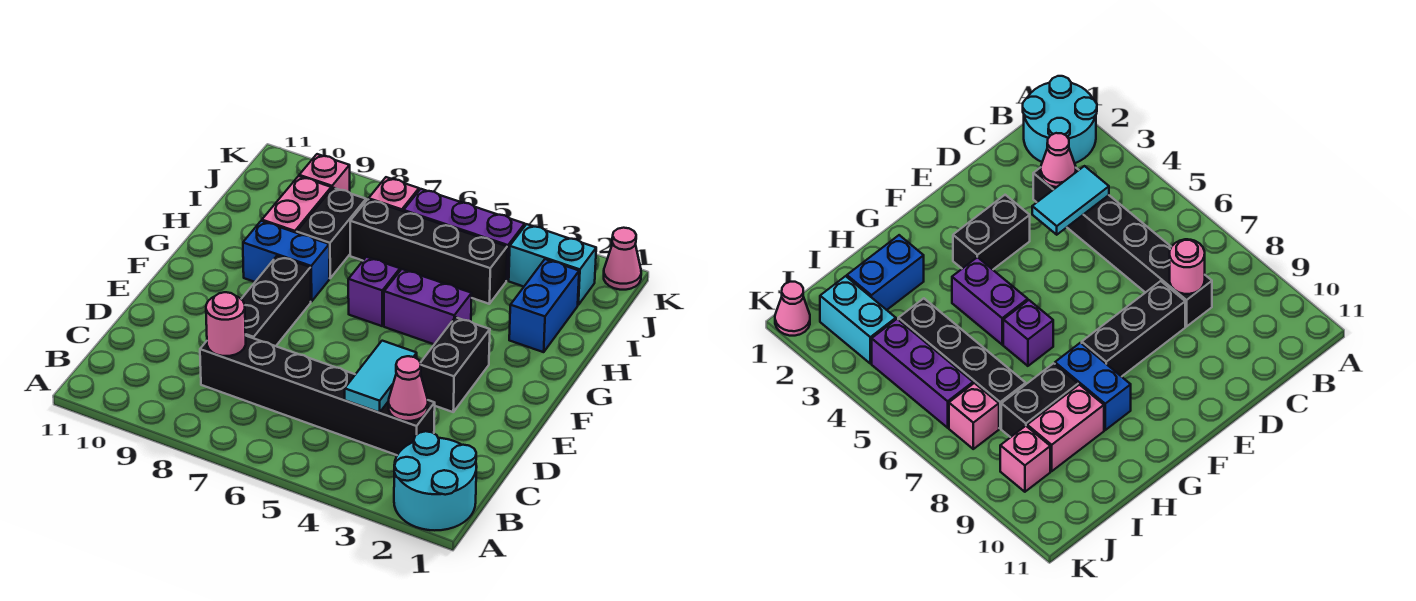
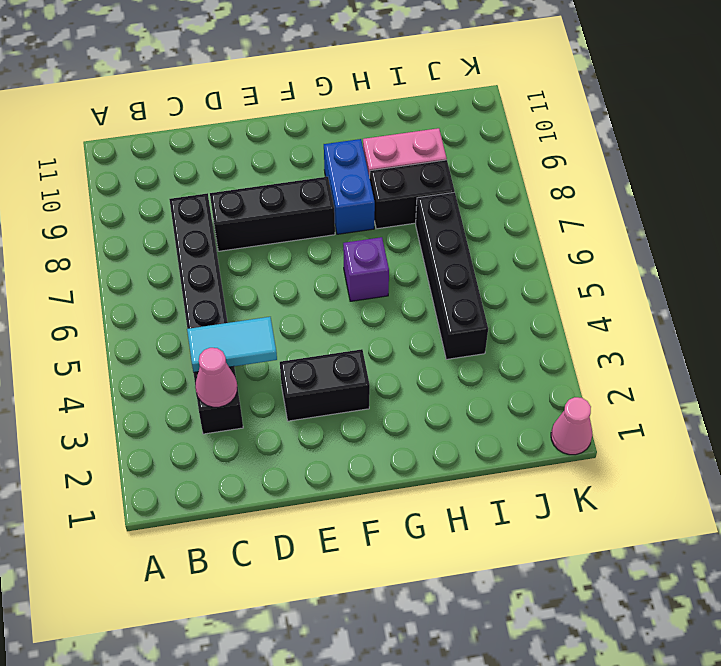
none -> cyan round brick A1:B2 level 1
none -> purple brick G4:G5 level 1
none -> blue brick H2:I2 level 1

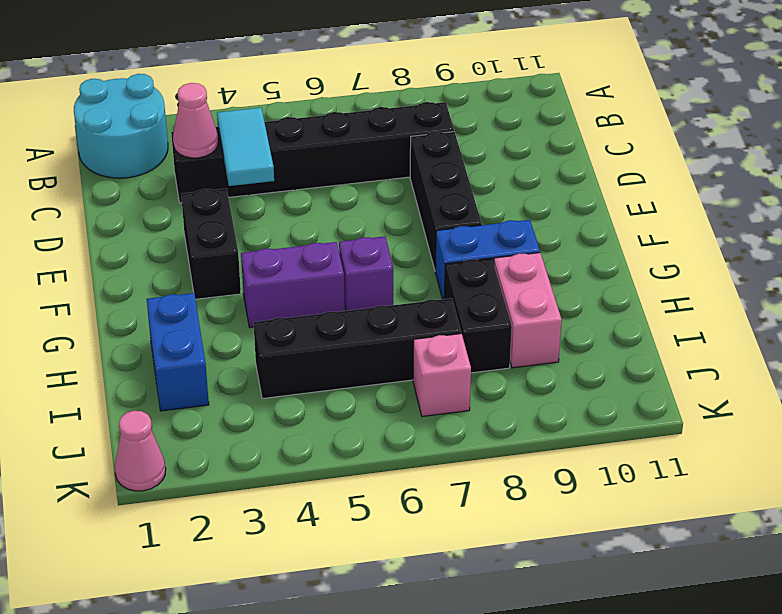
none -> cyan brick J2:J3 level 1
none -> purple brick J4:J6 level 1
none -> pink brick J9 level 1

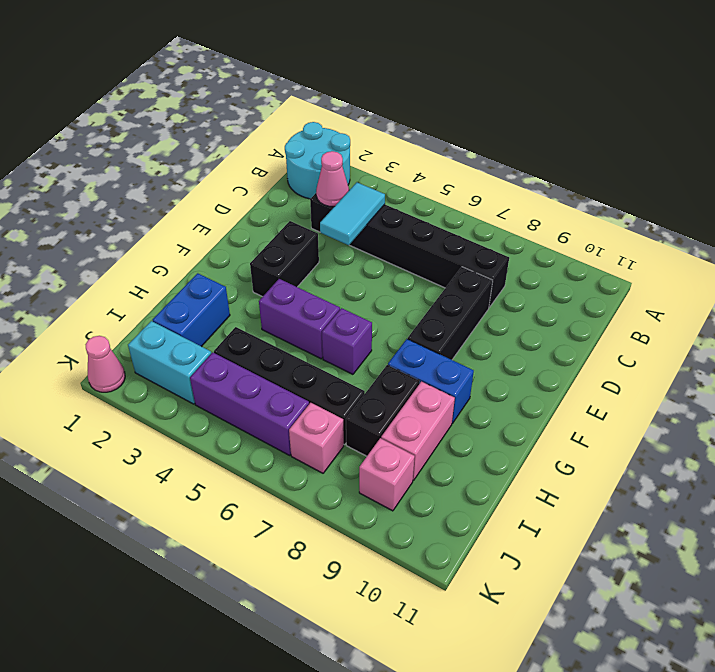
none -> pink round brick C8 level 2

